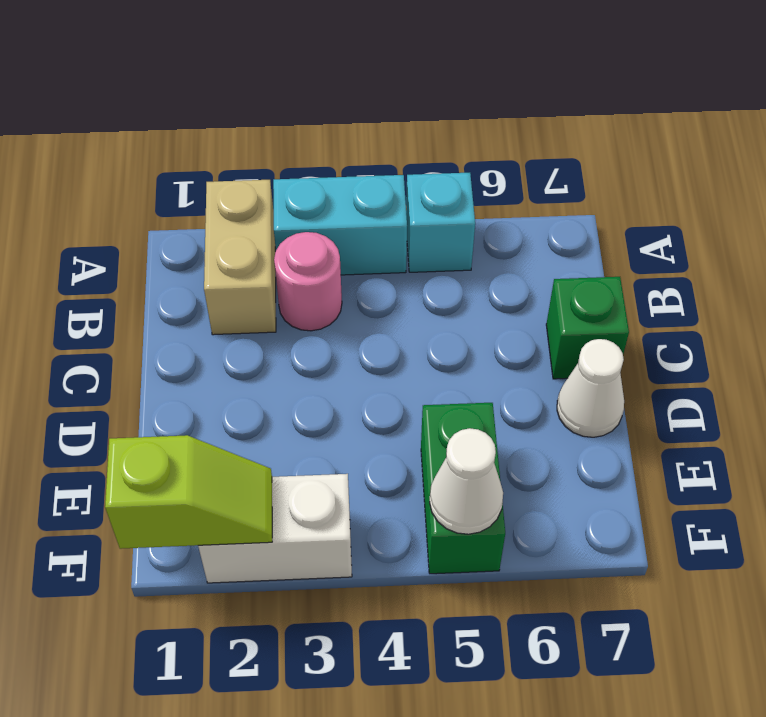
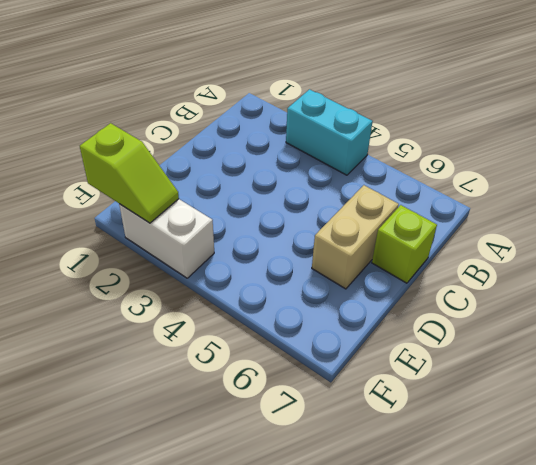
tan brick C6:D6 level 1 -> tan brick A2:B2 level 1
lime brick C7 level 1 -> green brick C7 level 1
none -> cyan brick A5 level 1
none -> pink round brick B3 level 1

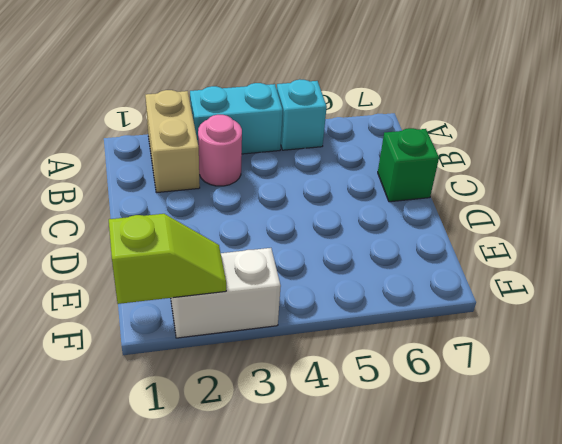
none -> white cone D7 level 1
none -> green brick E5:F5 level 1

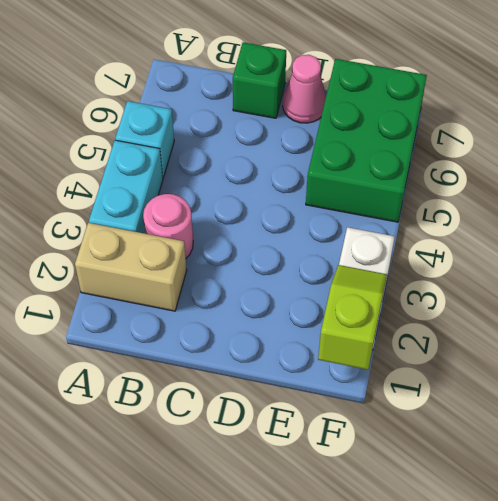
pink cone D7 level 1 -> white cone D7 level 1
green brick E5:F7 level 1 -> green brick E5:F5 level 1
none -> white cone F5 level 2

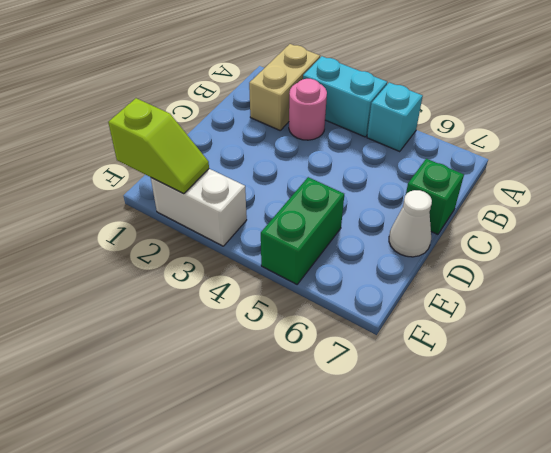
none -> white cone F5 level 2

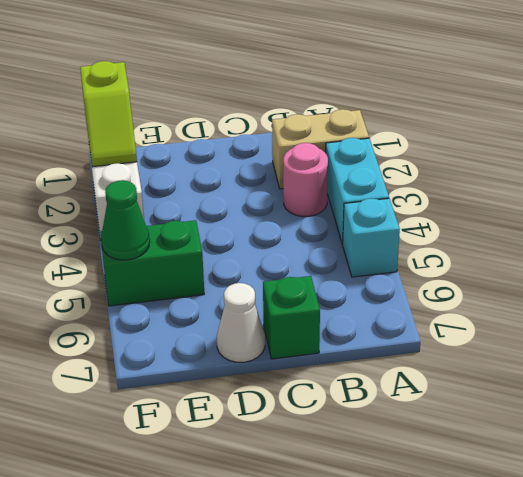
green cone F5 level 2 -> white cone F5 level 2

